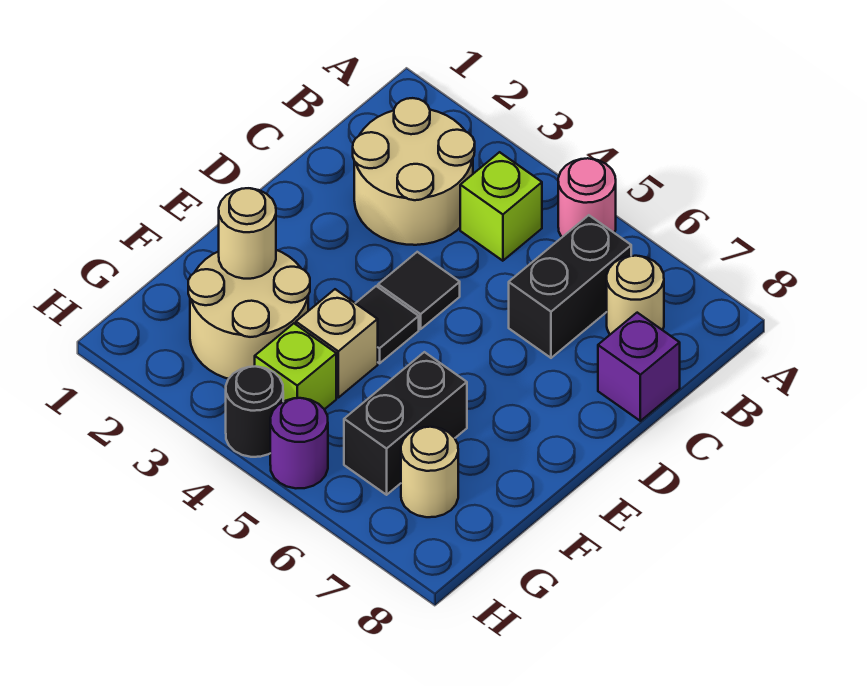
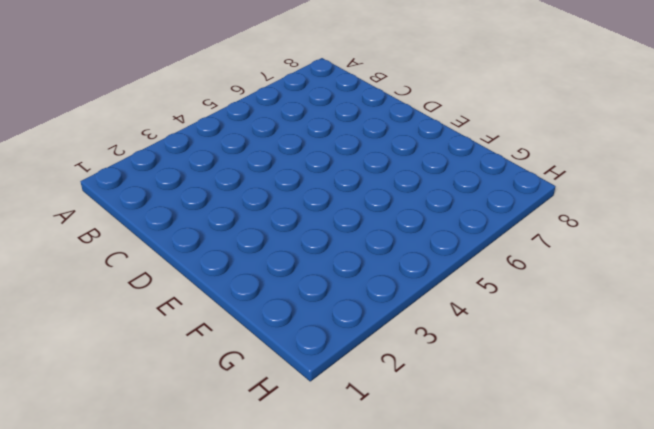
none -> pink round brick A5 level 1
none -> tan round brick B2:C3 level 1
none -> lime brick B4 level 1

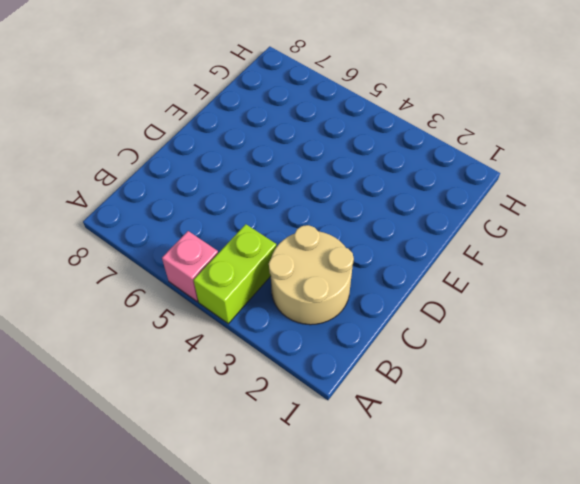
lime brick A4:B4 level 1 -> lime brick B4 level 1
pink brick A5 level 1 -> pink round brick A5 level 1
none -> black brick B6:C6 level 1
none -> tan round brick B7 level 1
none -> purple brick C8 level 1

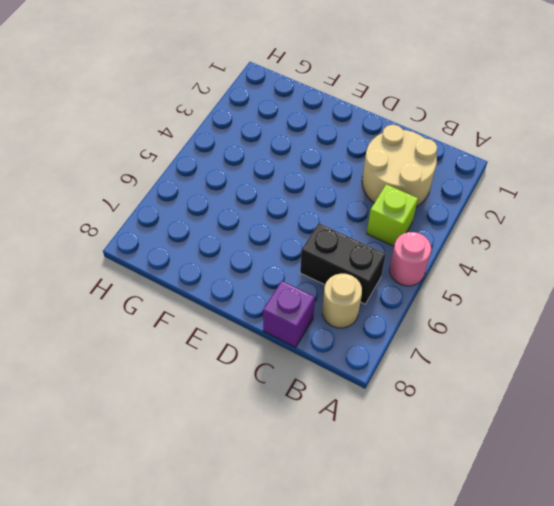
none -> black tile D4 level 1
none -> black tile E4 level 1
none -> tan round brick F2:G3 level 1

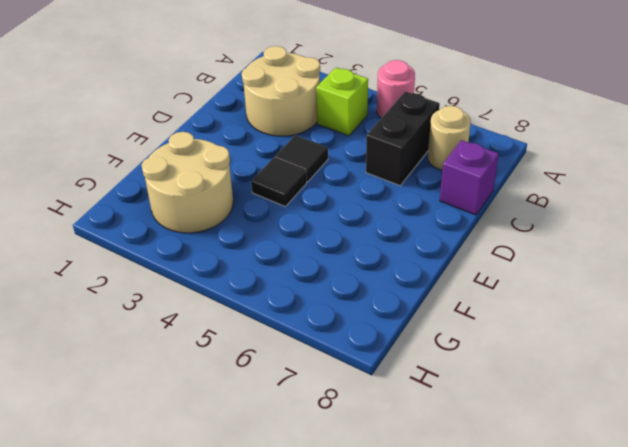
none -> tan brick F4 level 1
none -> black brick F6:G6 level 1
none -> lime brick G4 level 1

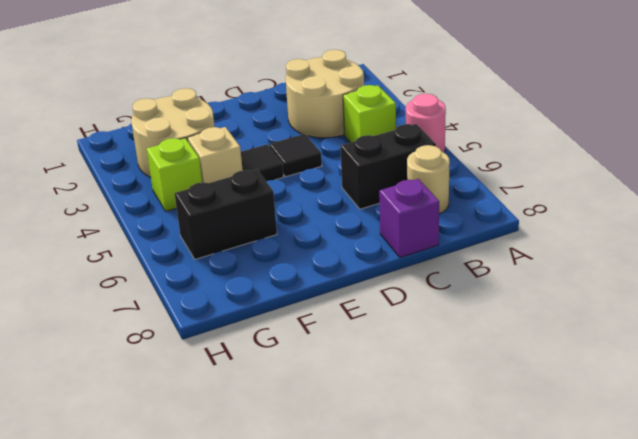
none -> tan round brick G7 level 1
none -> black round brick H4 level 1
none -> purple round brick H5 level 1

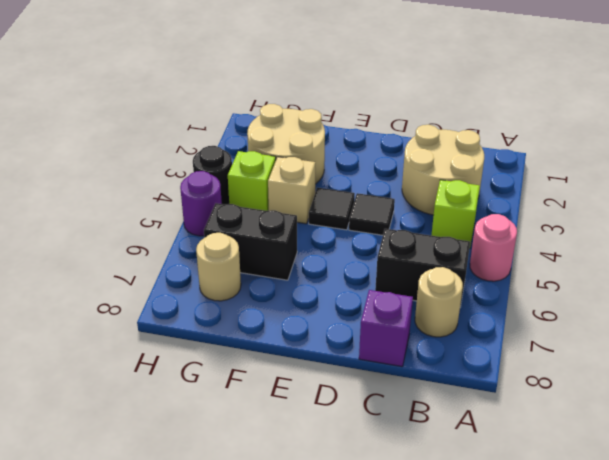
none -> tan round brick F2 level 2

